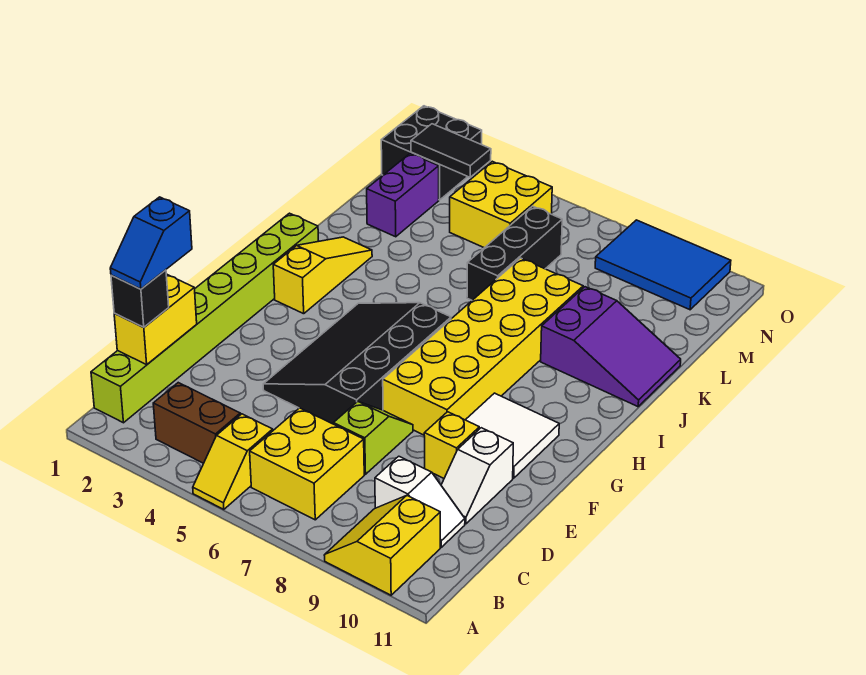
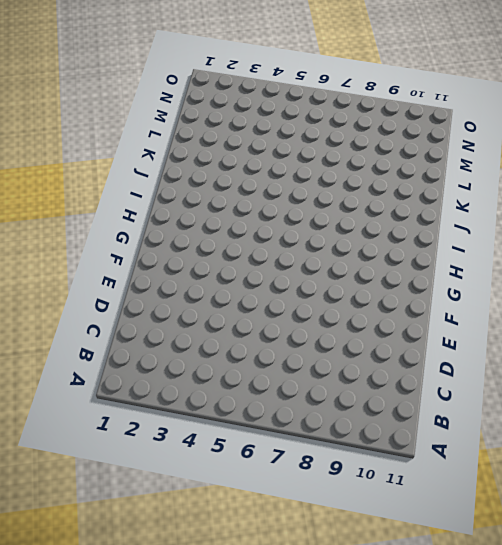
none -> yellow slope A5:B5 level 1 top B
none -> yellow slope A9:B10 level 1 top 10
none -> lime brick B1:I1 level 1

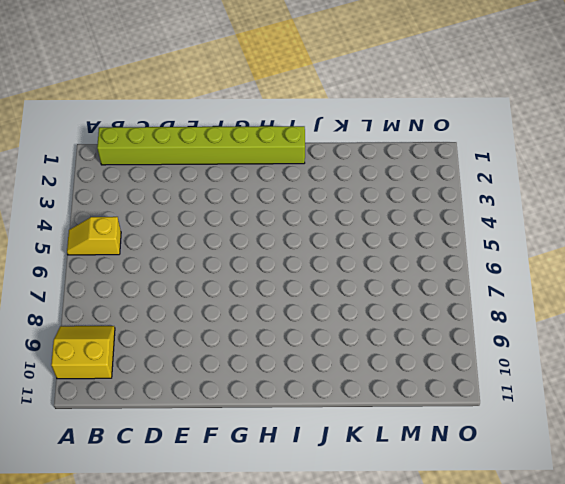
none -> brown brick B3:B4 level 1
none -> yellow brick B6:C7 level 1
none -> white slope C9:C10 level 1 top 9

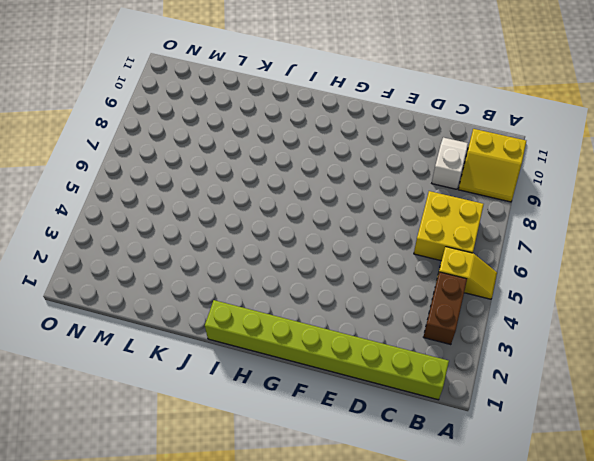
none -> lime slope D7:E7 level 1 top D
none -> white slope D10:E10 level 1 top E
none -> black slope E4:H6 level 1 top 6

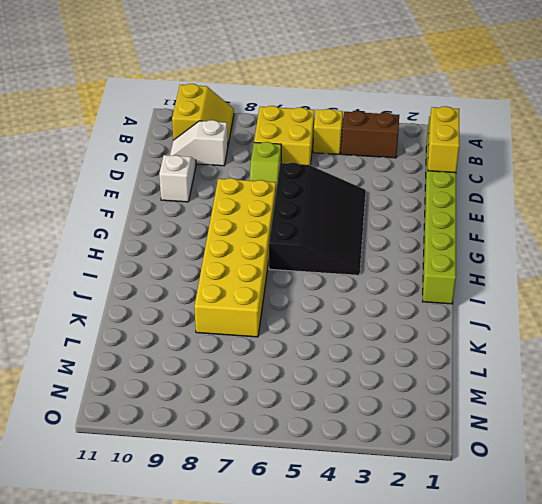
none -> yellow brick E9 level 1
none -> white tile F9:G10 level 1
none -> yellow slope H2:J2 level 1 top H

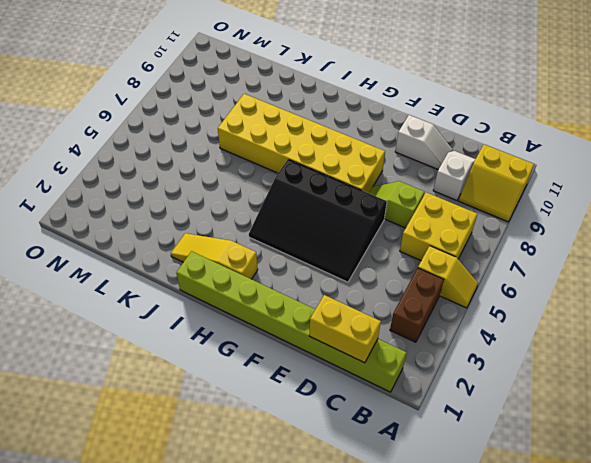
none -> yellow brick E9 level 1
none -> white tile F9:G10 level 1
none -> purple slope J9:K11 level 1 top 9

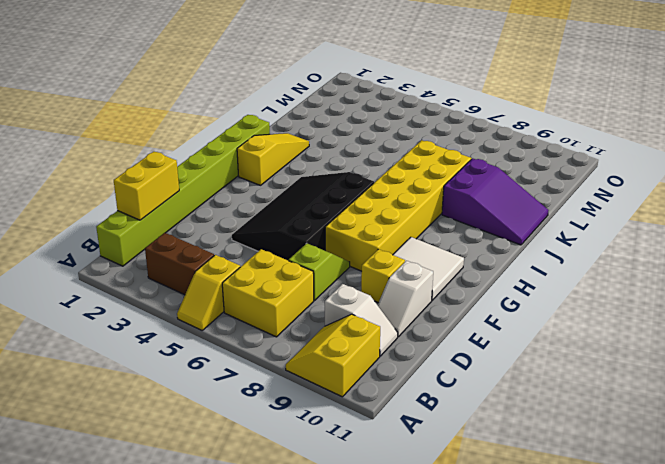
none -> black brick K6:M6 level 1
none -> purple brick L2:M2 level 1
none -> yellow brick M4:N5 level 1

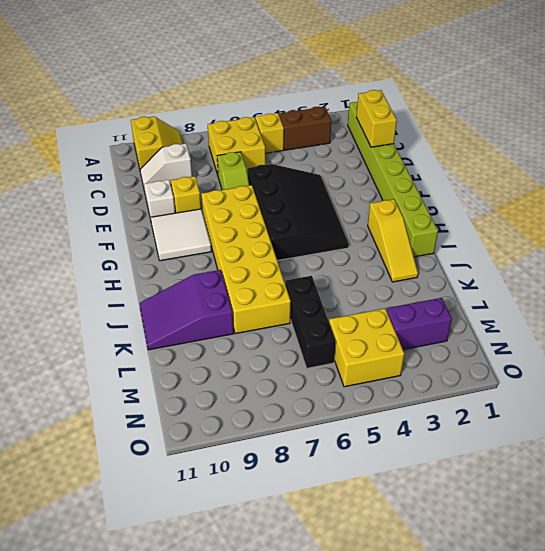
purple brick M2:M3 level 1 -> purple brick L2:M2 level 1
none -> black brick N1:O2 level 1
none -> blue tile N8:O10 level 1
none -> black tile N2:N3 level 2

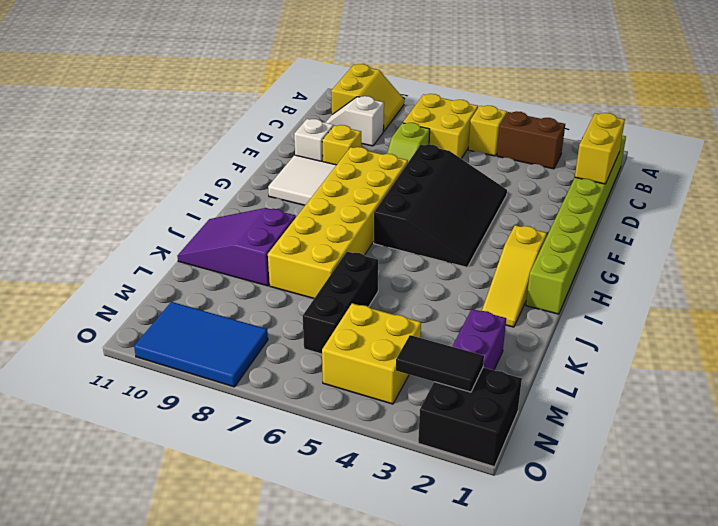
none -> black brick C1 level 3
none -> blue slope C1:D1 level 4 top D

